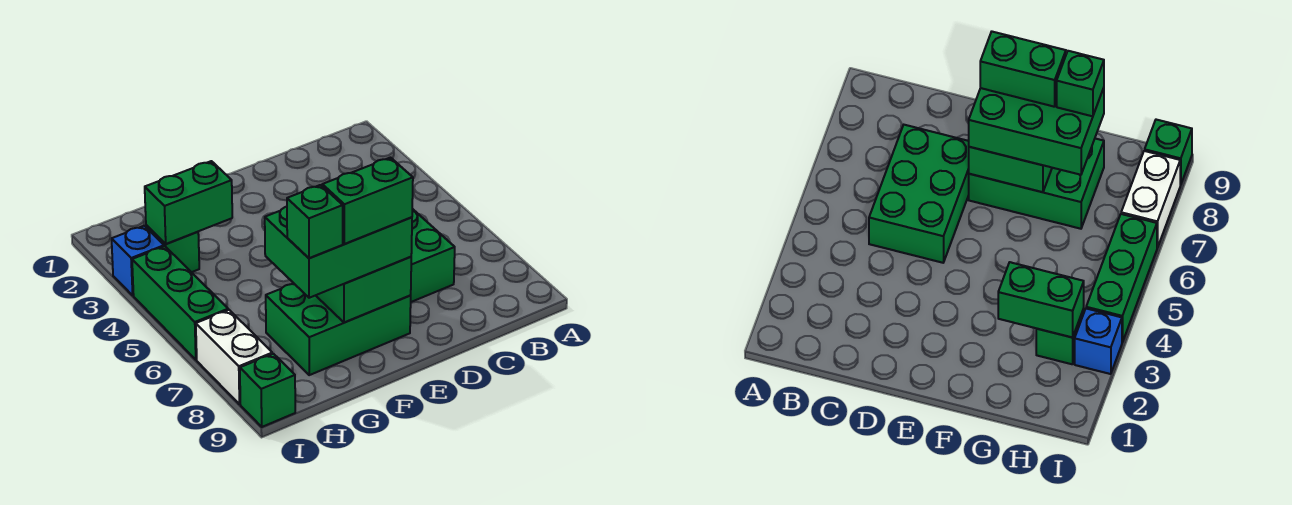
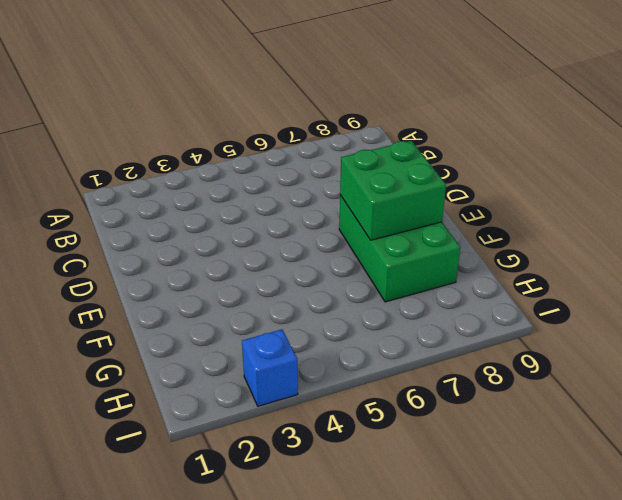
none -> green brick C5:D7 level 1
none -> green brick H3 level 1
none -> green brick I4:I6 level 1

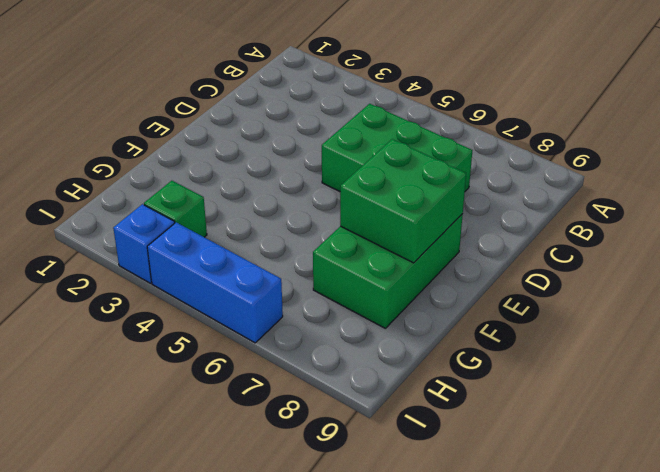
blue brick I4:I6 level 1 -> green brick I4:I6 level 1
none -> white brick I7:I8 level 1
none -> green brick I9 level 1
none -> green brick G3:H3 level 2

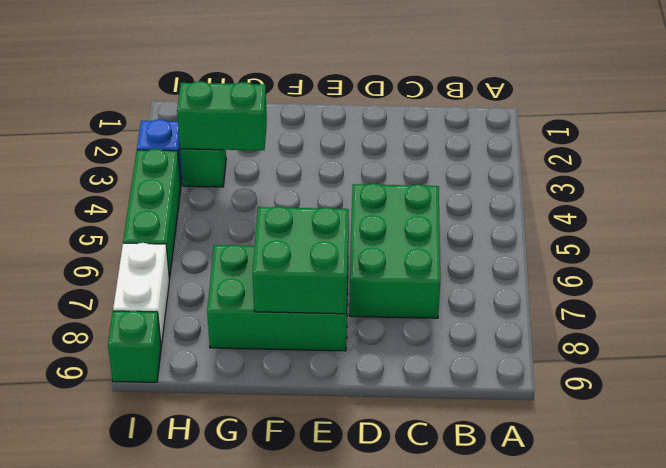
none -> green brick E7:G8 level 3
none -> green brick E8:F8 level 4
none -> green brick G8 level 4

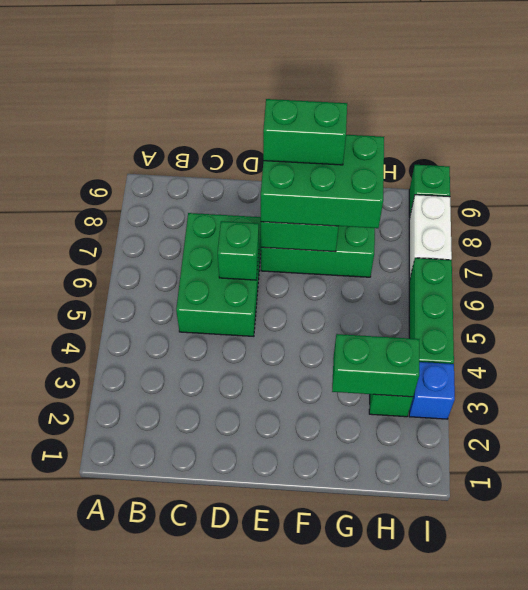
green brick D6 level 2 -> green brick G8 level 4

